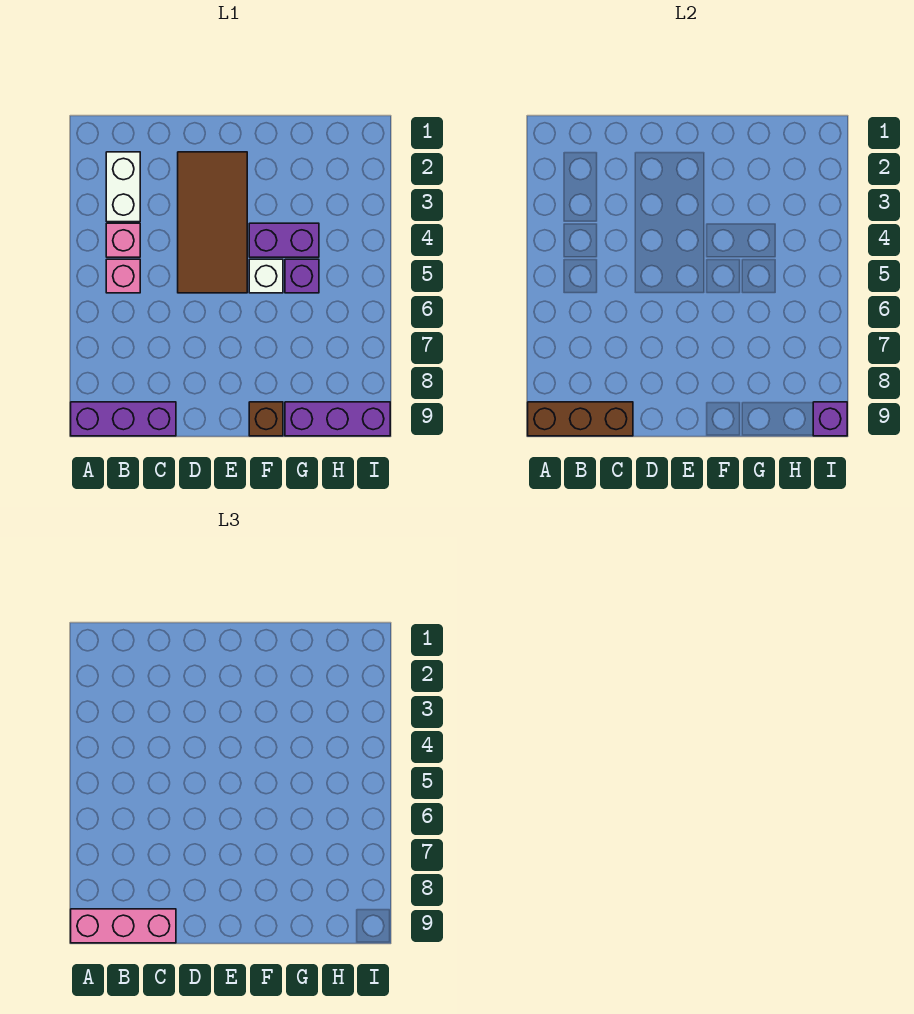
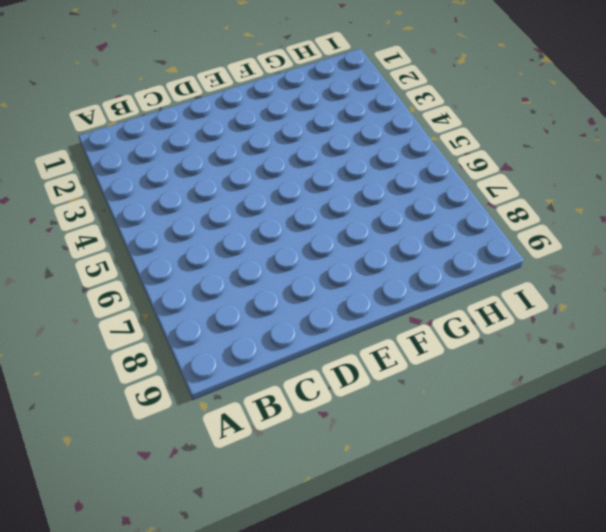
none -> purple brick A9:C9 level 1
none -> white brick B2:B3 level 1
none -> pink brick B4 level 1

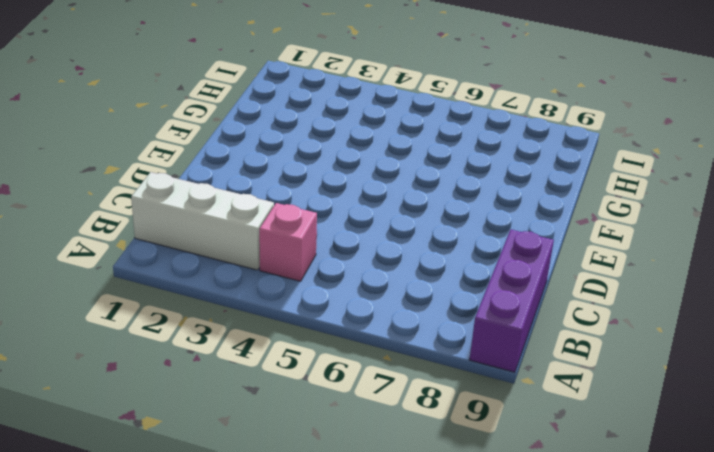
white brick B1:B3 level 1 -> white brick B2:B3 level 1
none -> pink brick B5 level 1
none -> brown tile D2:E5 level 1
none -> purple brick F4:G4 level 1

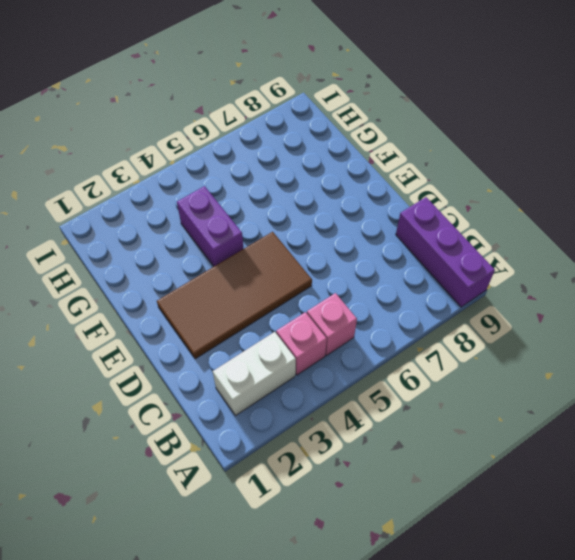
none -> white brick F5 level 1
none -> brown brick F9 level 1
none -> purple brick G5 level 1

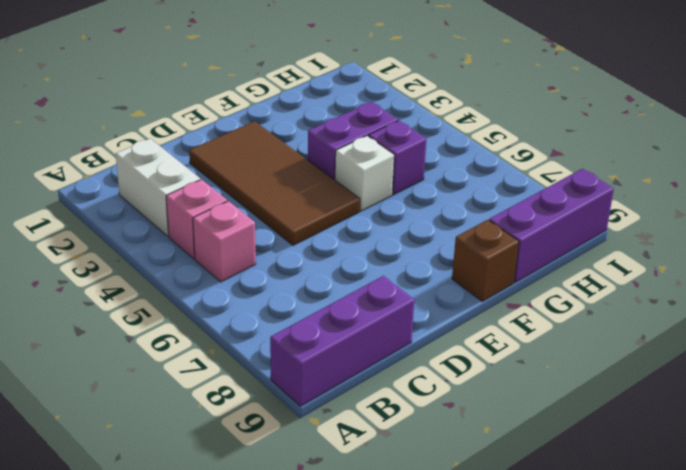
none -> brown brick A9:C9 level 2
none -> purple brick I9 level 2
none -> pink brick A9:C9 level 3

